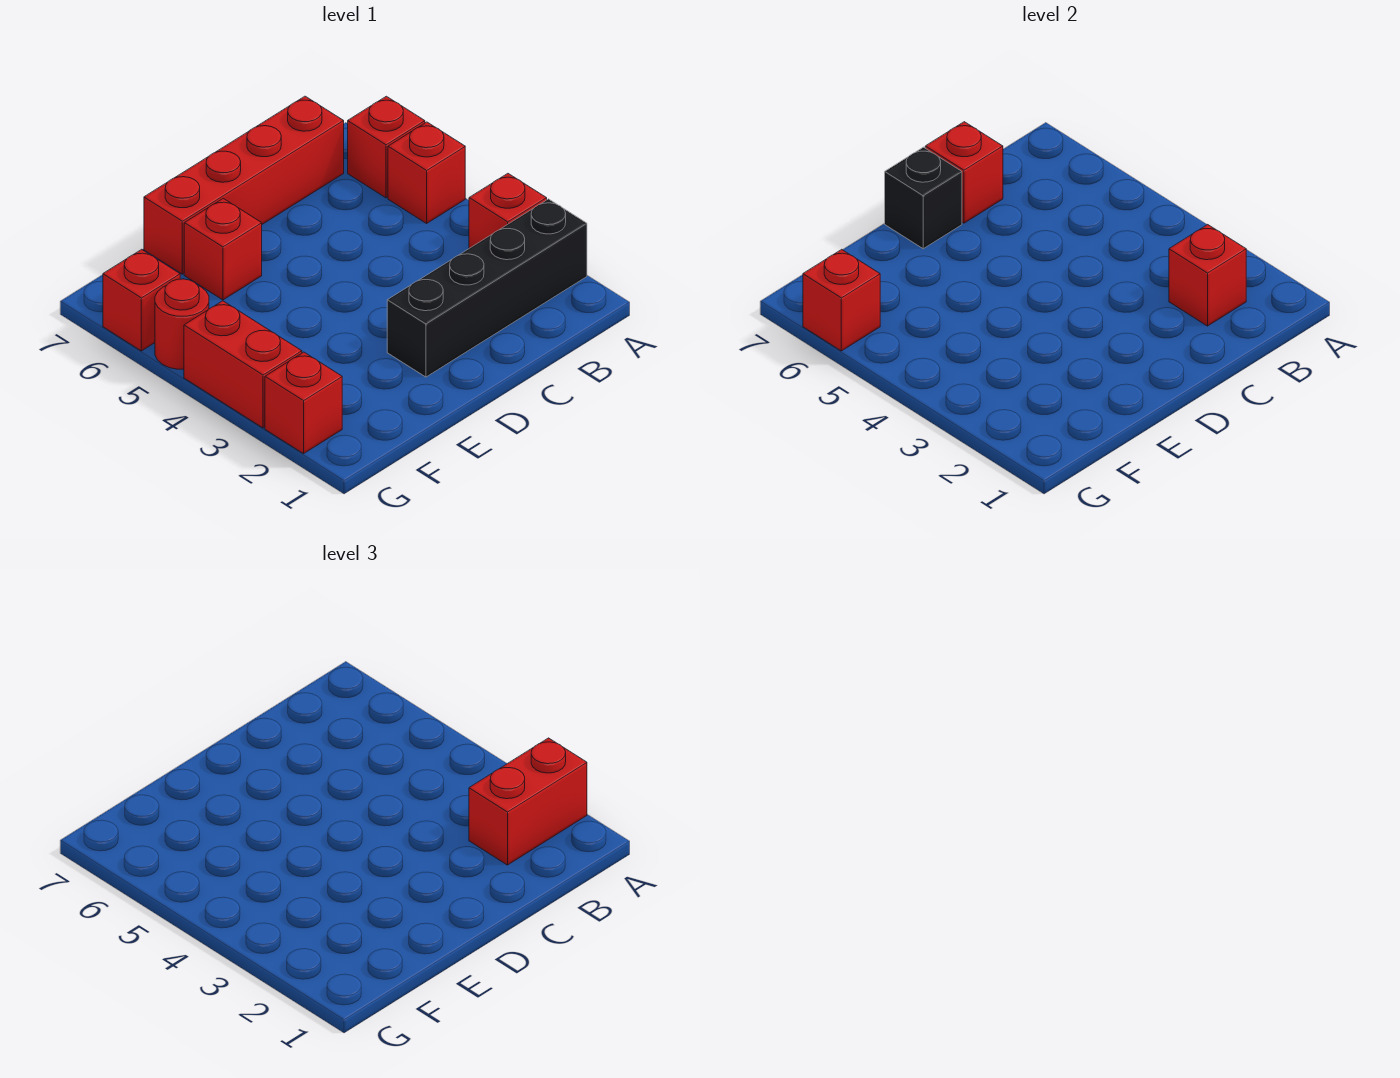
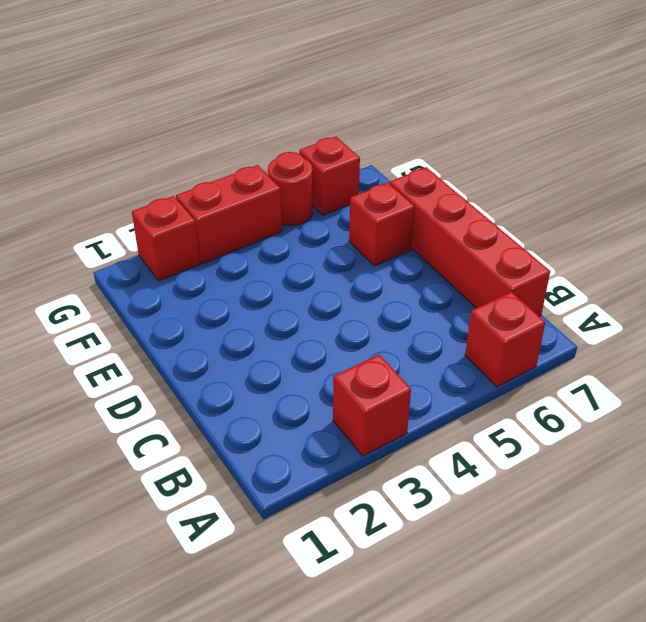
none -> black brick A2:D2 level 1
none -> red brick A5 level 1
none -> red brick B2 level 2

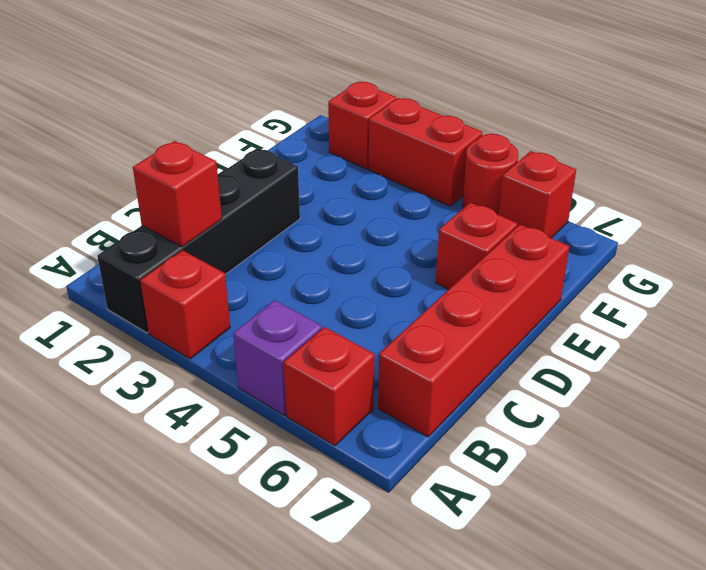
purple brick A5 level 1 -> red brick A5 level 1
none -> red brick C7 level 2
none -> black brick D7 level 2
none -> red brick G6 level 2

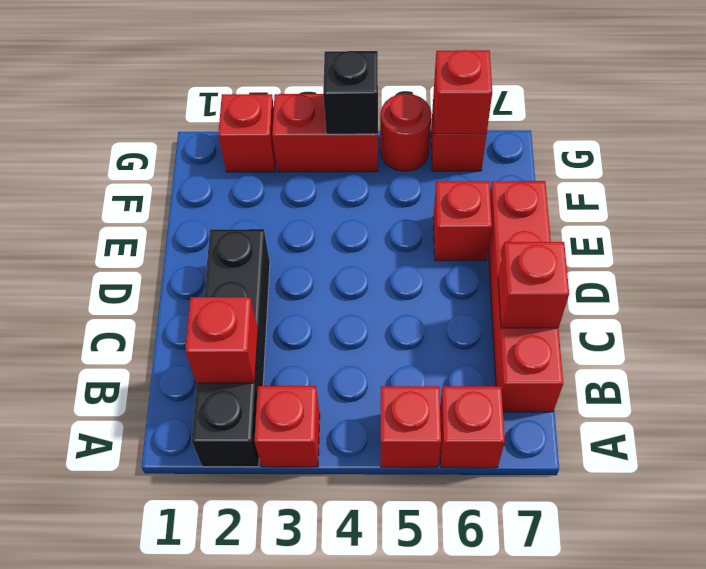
black brick G4 level 2 -> black brick D7 level 2
none -> red brick A2:B2 level 3

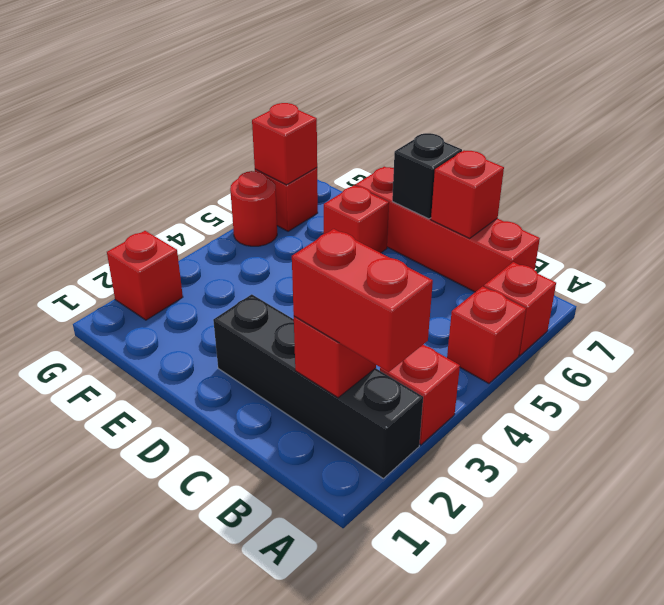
none -> red brick G3:G4 level 1

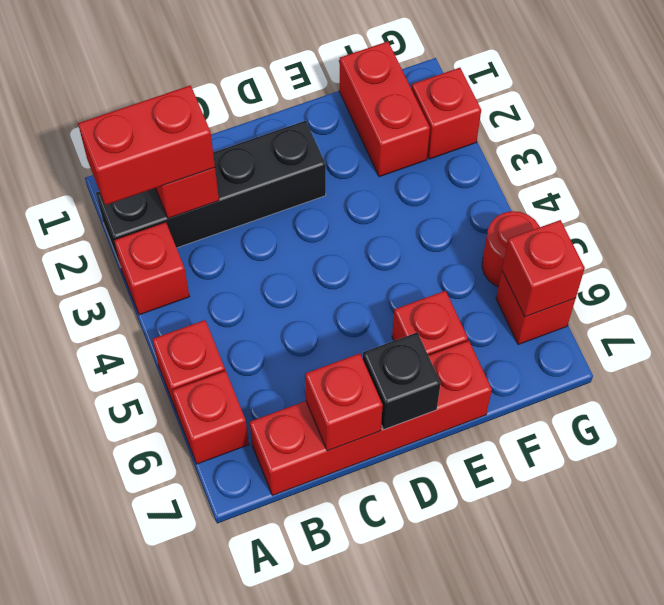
red brick F1:F2 level 1 -> red brick G3:G4 level 1

